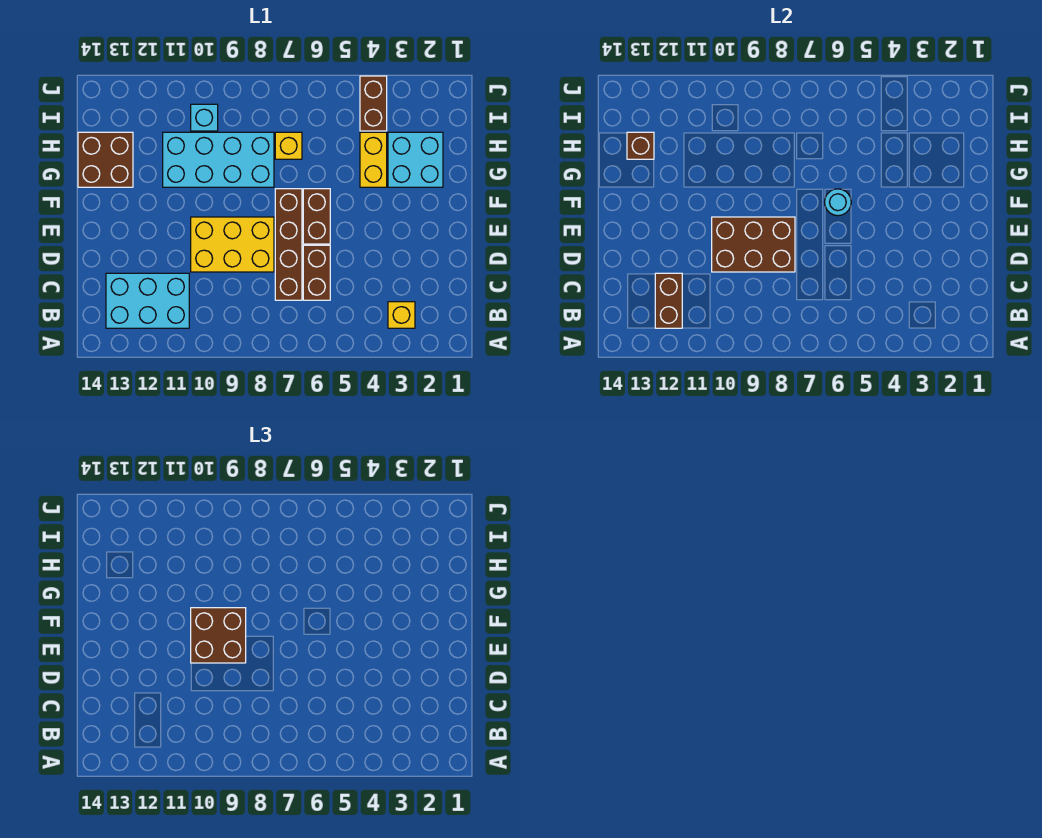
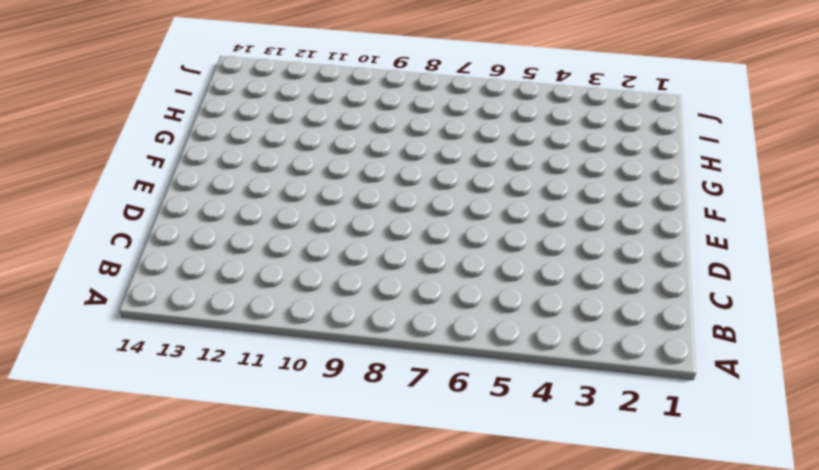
none -> yellow brick B3 level 1
none -> cyan brick B11:C13 level 1
none -> brown brick C6:D6 level 1

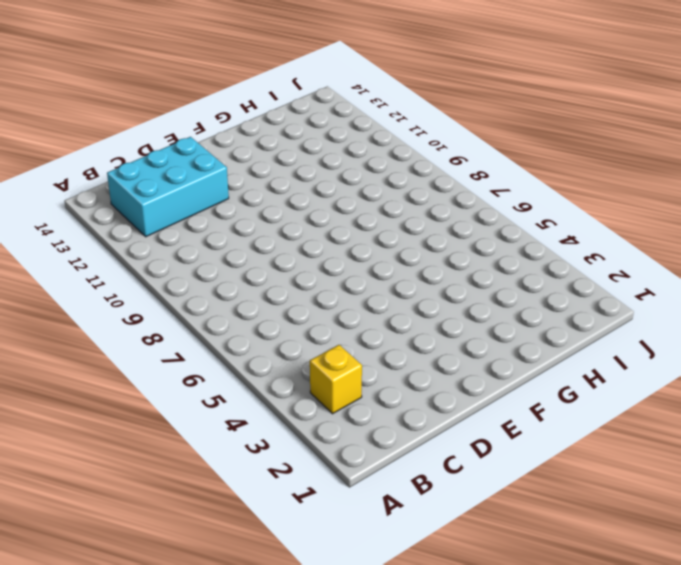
cyan brick B12:D13 level 1 -> cyan brick B11:C13 level 1
none -> brown brick C6:D6 level 1
none -> brown brick C7:F7 level 1
none -> yellow brick D8:E10 level 1

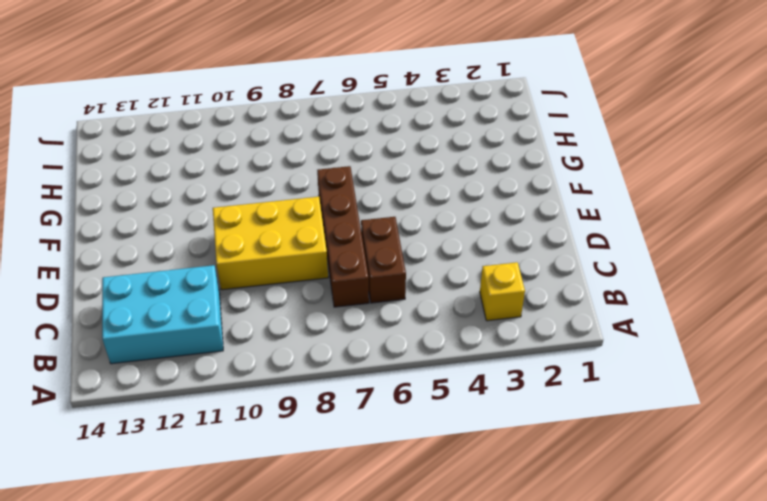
none -> brown brick E6:F6 level 1
none -> cyan brick G2:H3 level 1
none -> yellow brick G4:H4 level 1

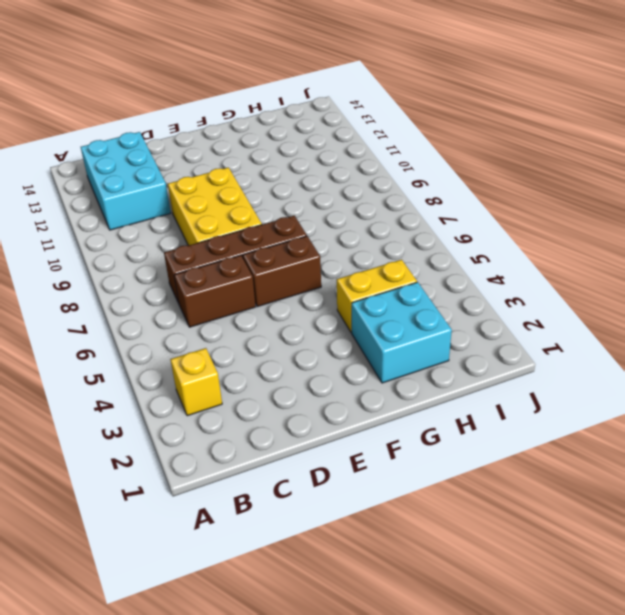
none -> cyan brick G8:H11 level 1
none -> brown brick G13:H14 level 1
none -> yellow brick H7 level 1

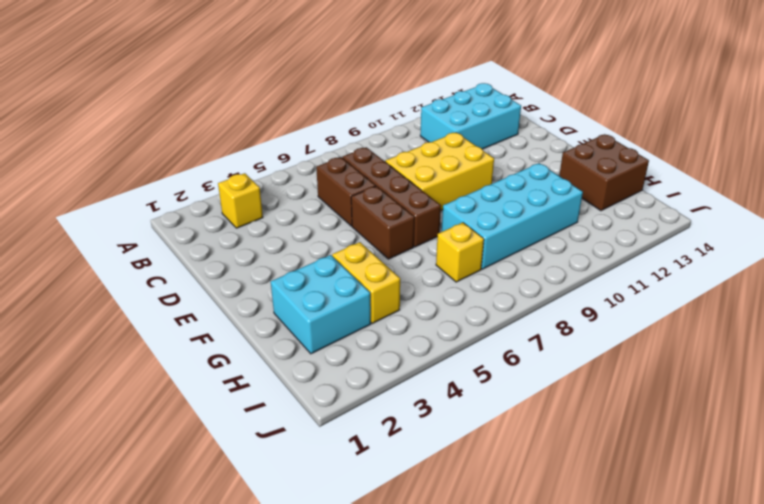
none -> brown brick I4:J4 level 1
none -> cyan brick I10 level 1
none -> brown brick B12:C12 level 2

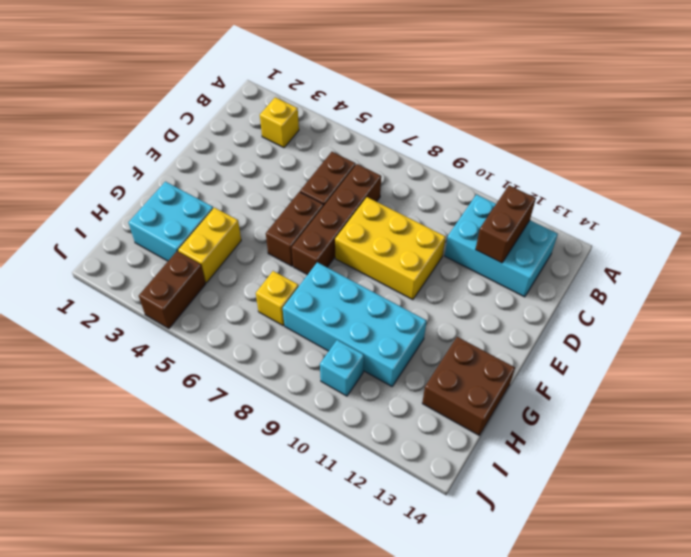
none -> brown brick D8:E10 level 2
none -> cyan round brick F6 level 2
none -> brown brick H13 level 2

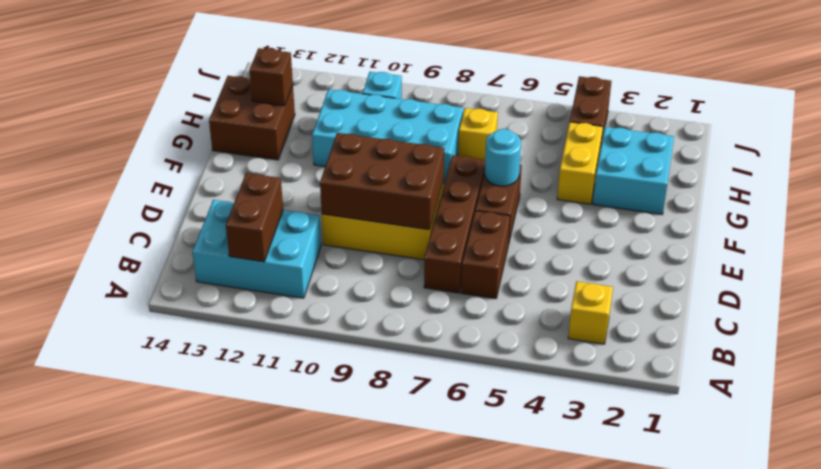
none -> brown brick E9:F10 level 3

